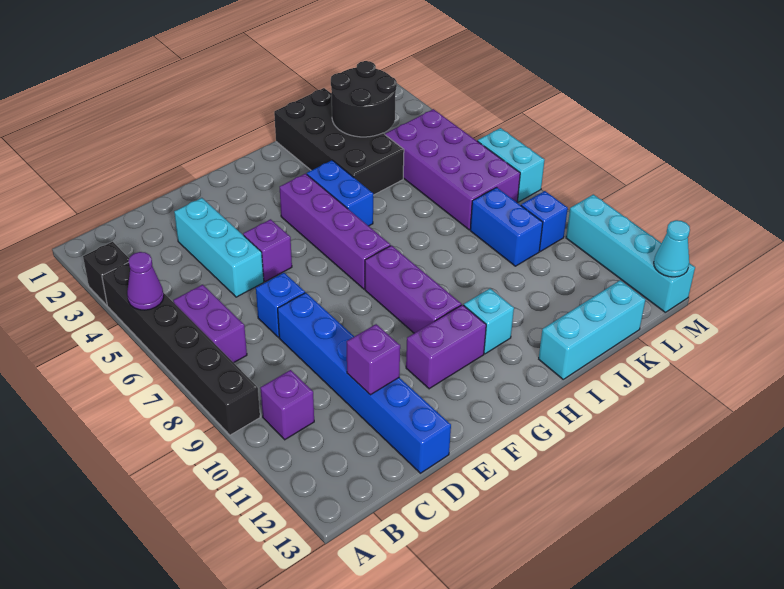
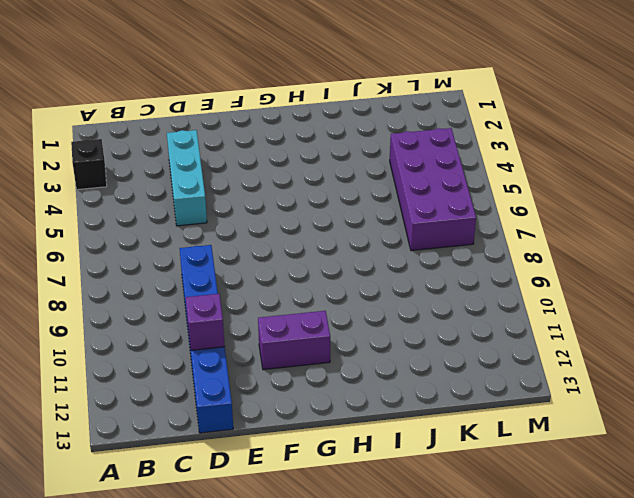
none -> black brick A4:A9 level 1
none -> purple brick B6:B7 level 1
none -> purple brick B10 level 1

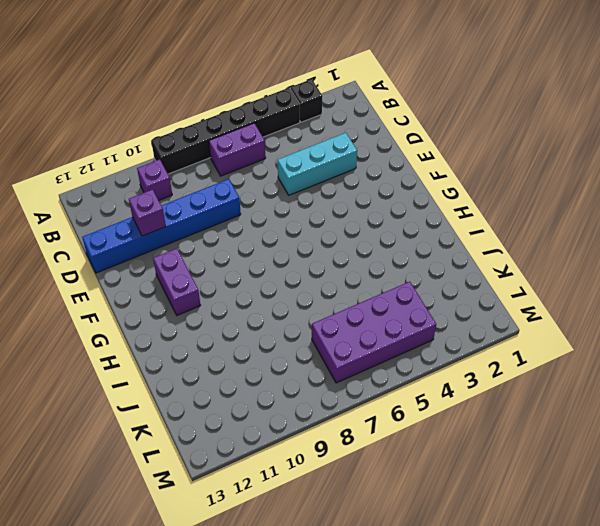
none -> blue brick D7 level 1
none -> purple brick E5 level 1
none -> purple brick G4:G7 level 1

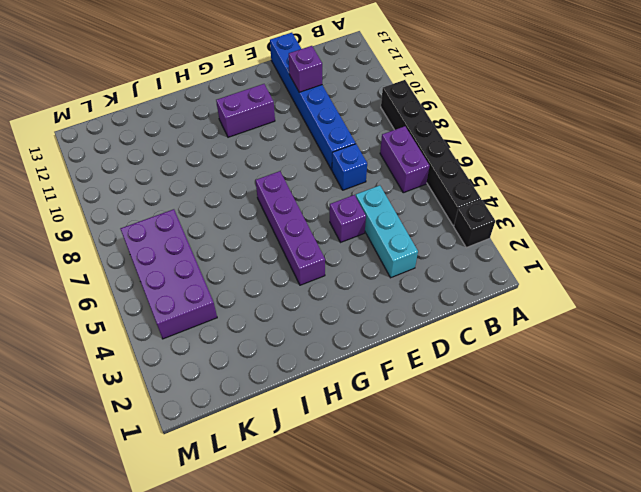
none -> purple brick B10 level 1
none -> purple brick G8:G10 level 1
none -> blue brick H4:H5 level 1

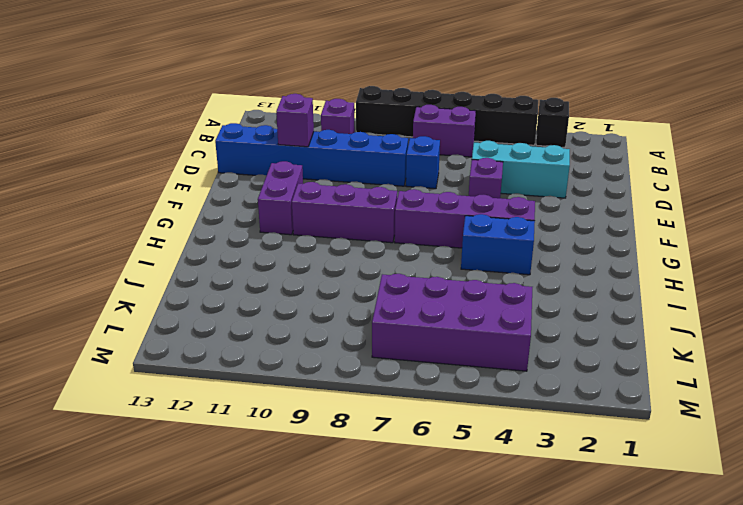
none -> cyan brick H11 level 1
none -> black brick I1:J4 level 1
none -> cyan brick I13:K13 level 1

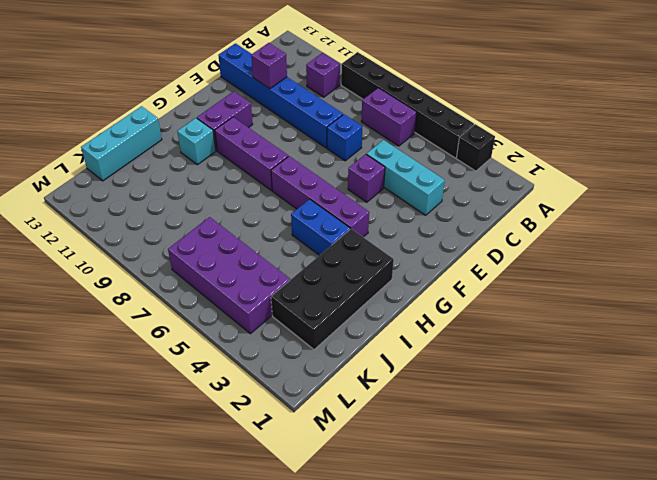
black brick H2:K3 level 1 -> black brick I1:J4 level 1
none -> blue brick K8:K9 level 1
none -> blue brick L9 level 1
none -> cyan brick M6:M7 level 1

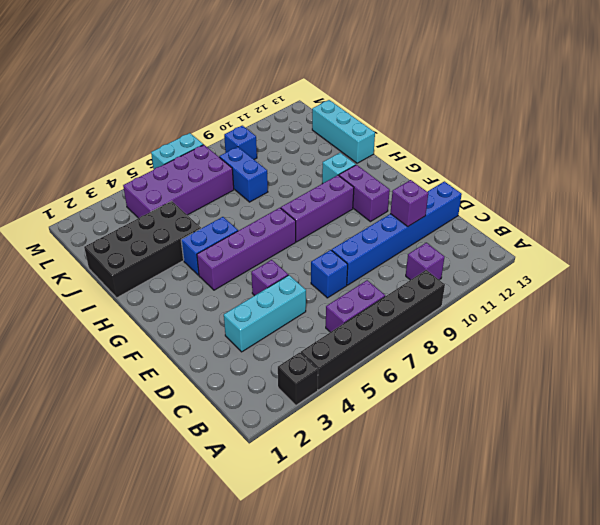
blue brick J8:K8 level 1 -> blue brick K8:K9 level 1
none -> cyan brick M10:M13 level 1
none -> purple cone A5 level 2
none -> black round brick J2:K3 level 2

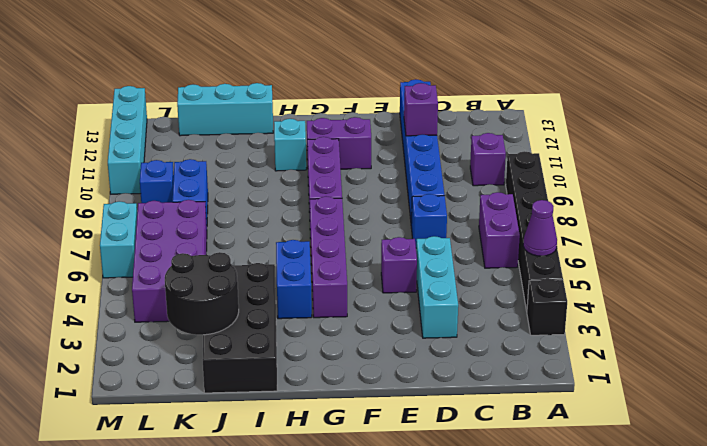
none -> cyan cone M13 level 2

